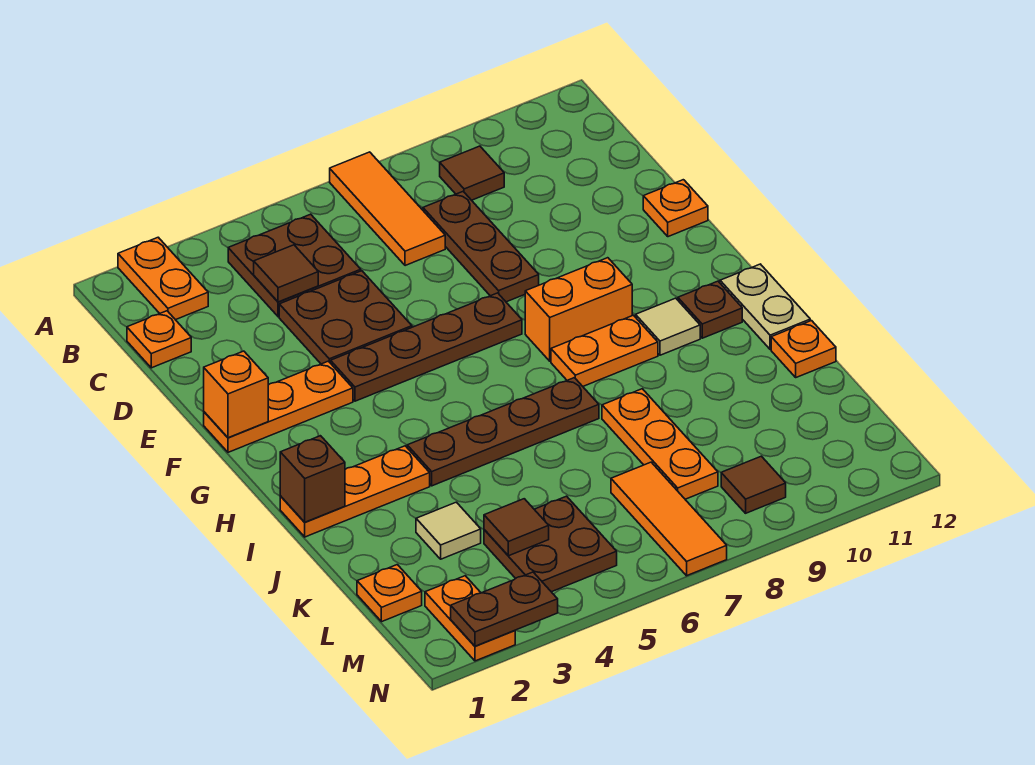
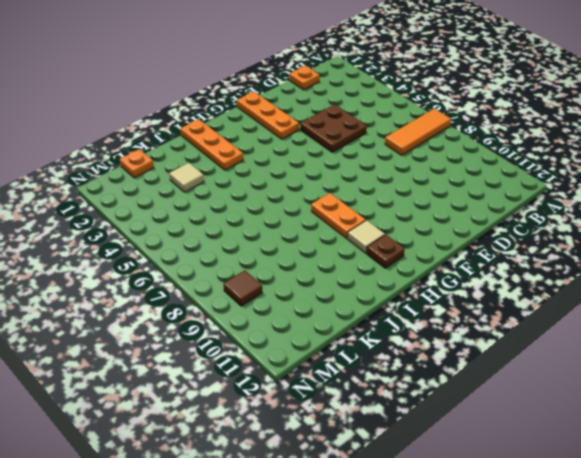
none -> orange plate A2:B2 level 1
none -> brown plate B4:C5 level 1
none -> brown tile B9 level 1
none -> brown plate C8:E8 level 1

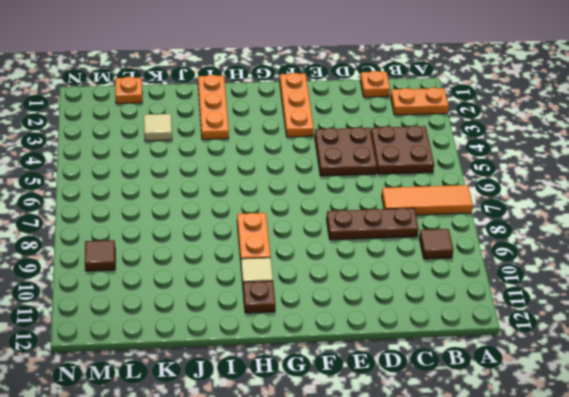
none -> orange plate E12 level 1
none -> brown plate F4:F7 level 1
none -> orange brick G8:G9 level 1
none -> tan plate H12:I12 level 1

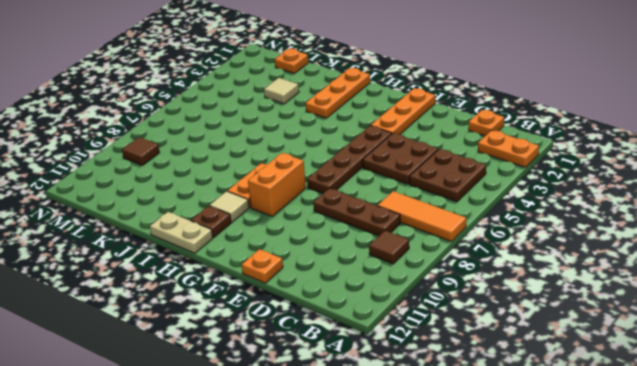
none -> brown plate I4:I7 level 1
none -> orange plate J8:L8 level 1
none -> orange plate J12 level 1
none -> brown plate L4:M5 level 1

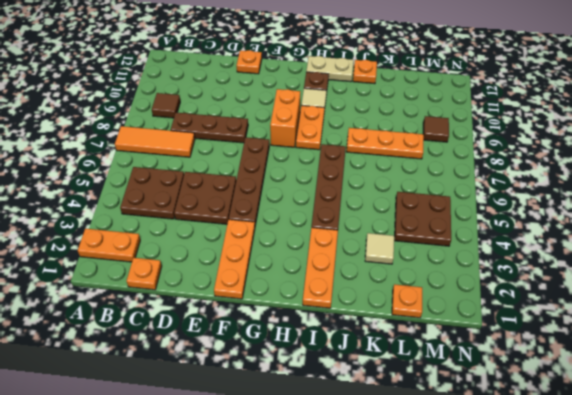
none -> orange tile L7:N7 level 1
none -> orange plate M2:N2 level 1
none -> brown tile C4 level 2
none -> orange brick F1 level 2

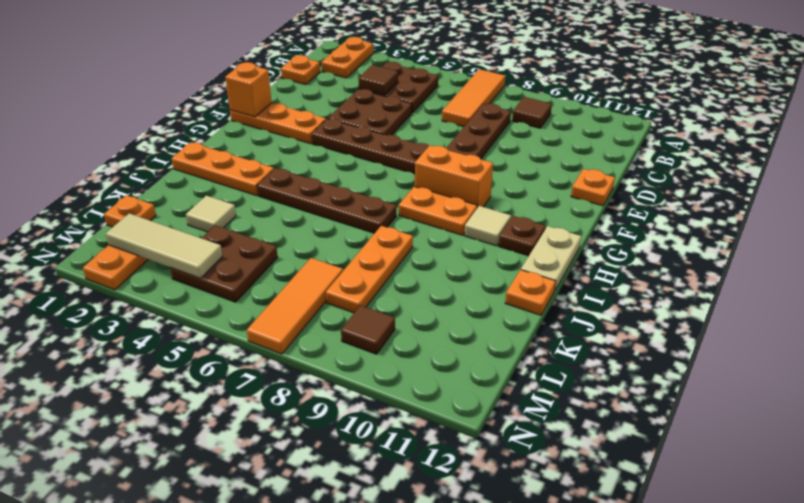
tan tile M2:M4 level 2 -> none
none -> brown brick I1 level 2
none -> brown tile L4 level 2
none -> brown plate N2:N3 level 2

